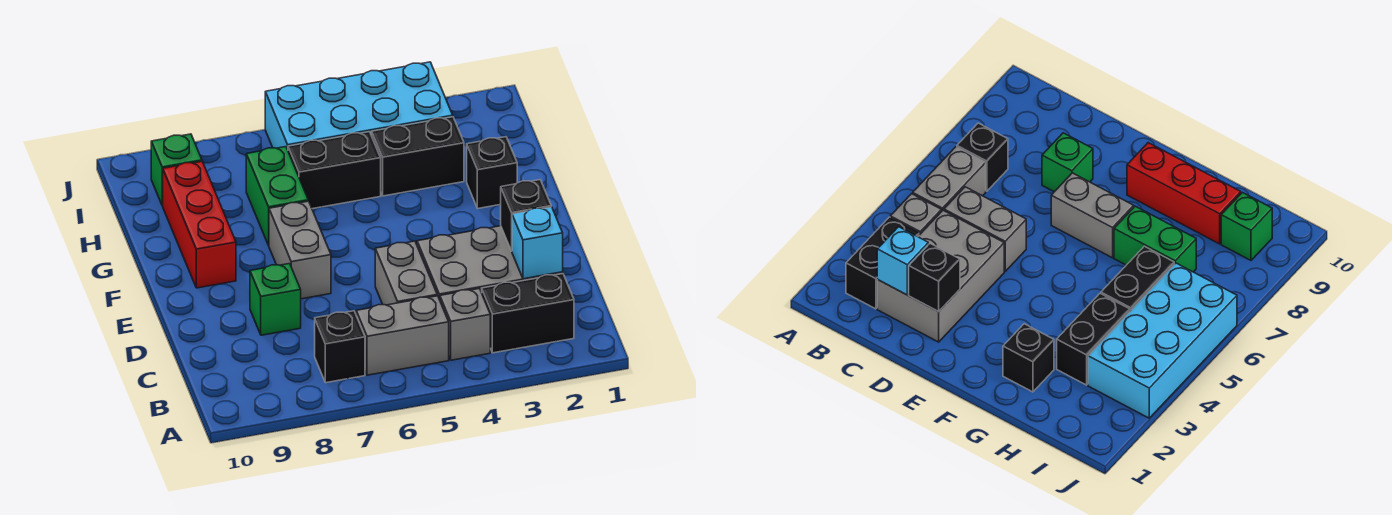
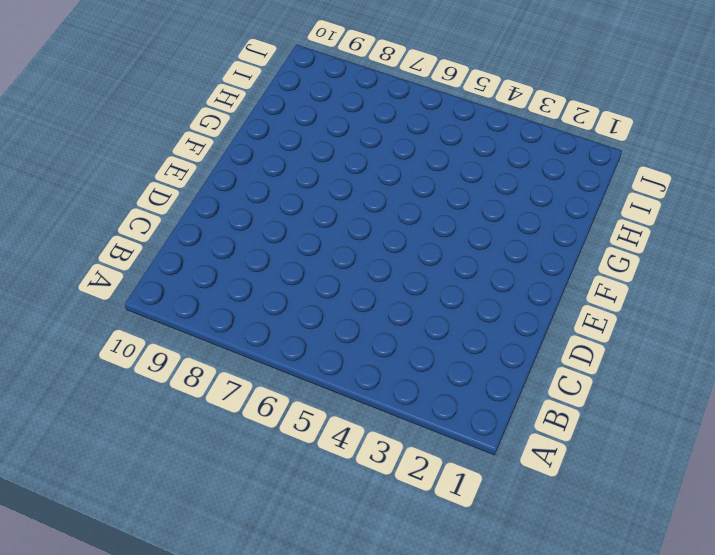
none -> black brick B2:B3 level 1
none -> grey brick B4 level 1
none -> grey brick B5:B6 level 1

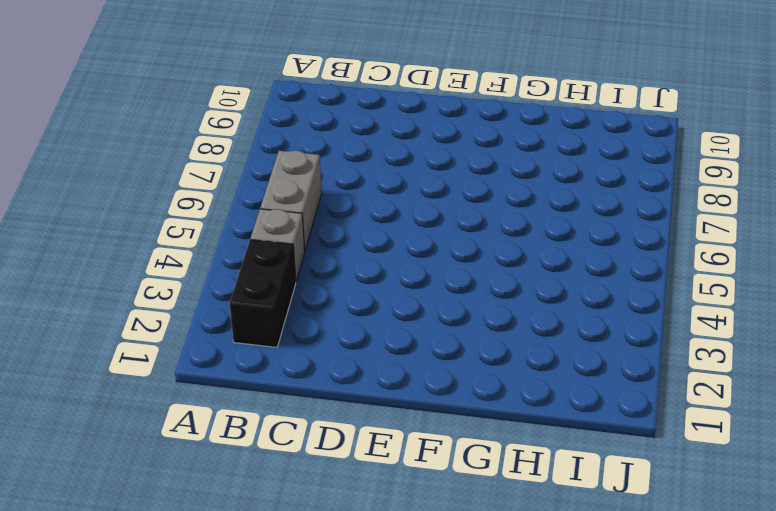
none -> black brick B7 level 1
none -> grey brick C2:D4 level 1
none -> grey brick C5:D5 level 1

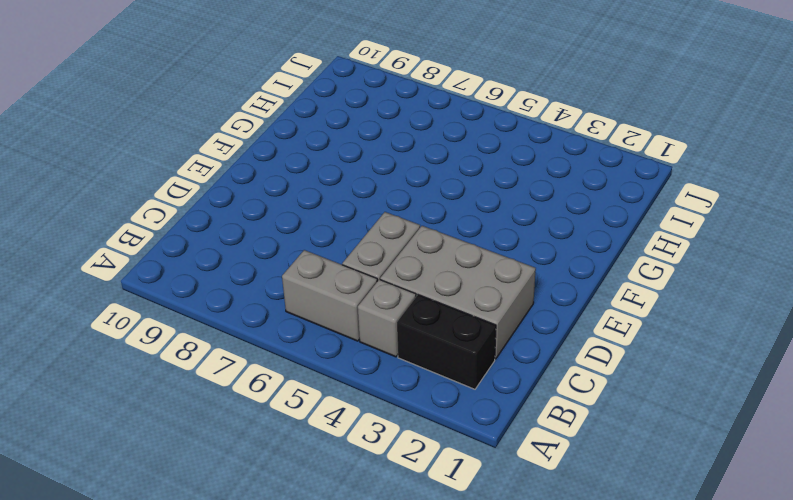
none -> black brick B7 level 1
none -> green brick D8 level 1
none -> grey brick E7:F7 level 1

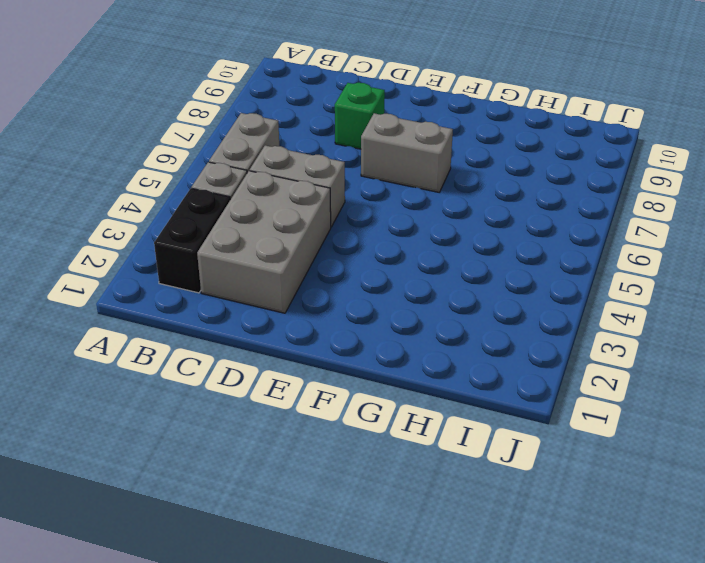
none -> black brick B7 level 1
none -> red brick F9:H9 level 1
none -> black brick G2 level 1

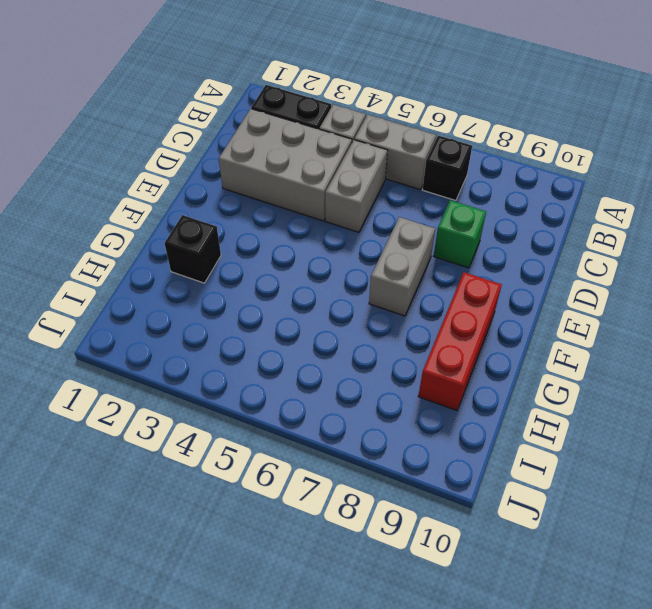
none -> green brick G7:H7 level 1
none -> black brick H3:H4 level 1
none -> black brick H5:H6 level 1

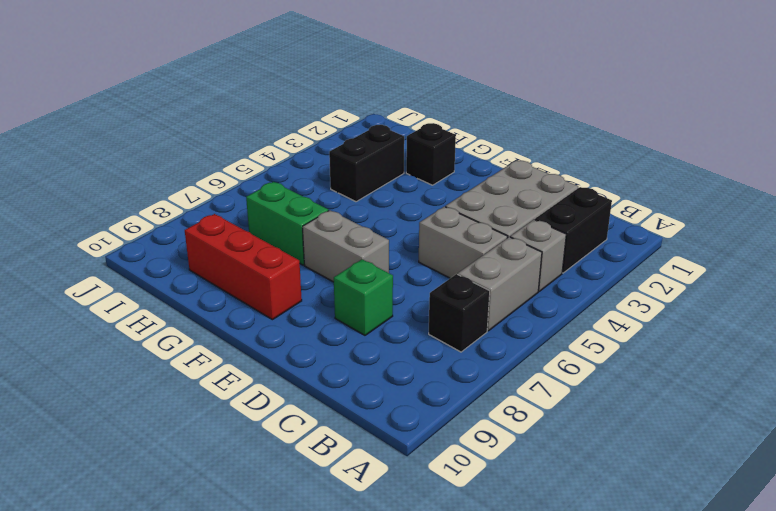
none -> black brick H5:H6 level 1
none -> cyan brick I3:J6 level 1
none -> green brick I9 level 1

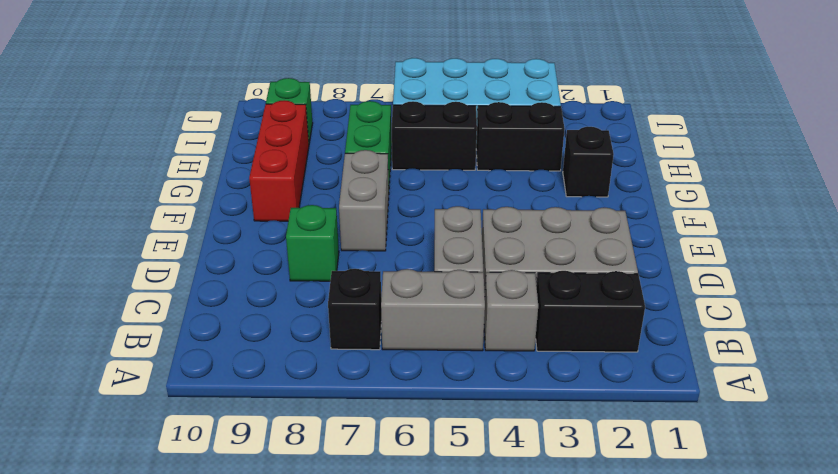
none -> cyan brick C2 level 2
none -> black brick D2 level 2

